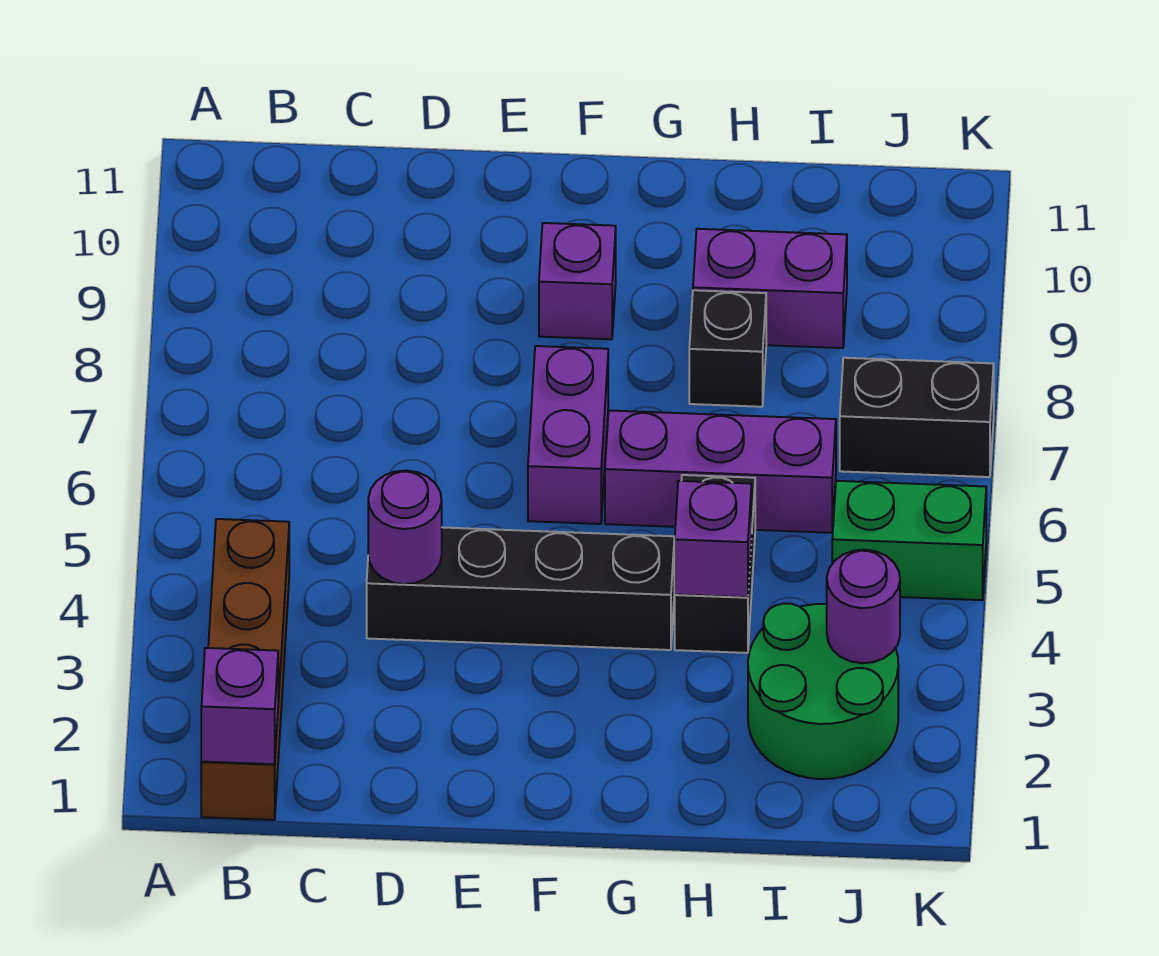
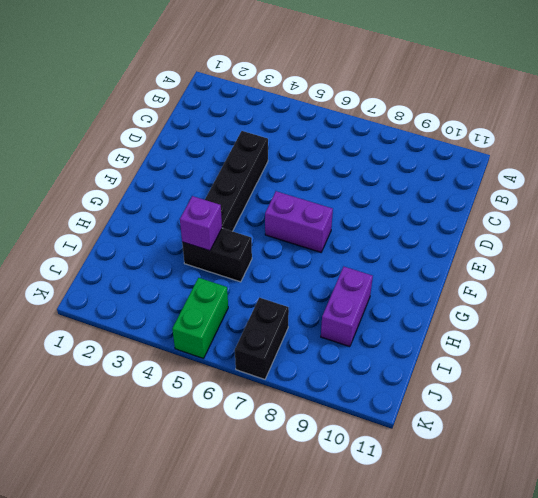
none -> brown brick B1:B4 level 1
none -> purple brick F9 level 1
none -> purple brick G6:I6 level 1

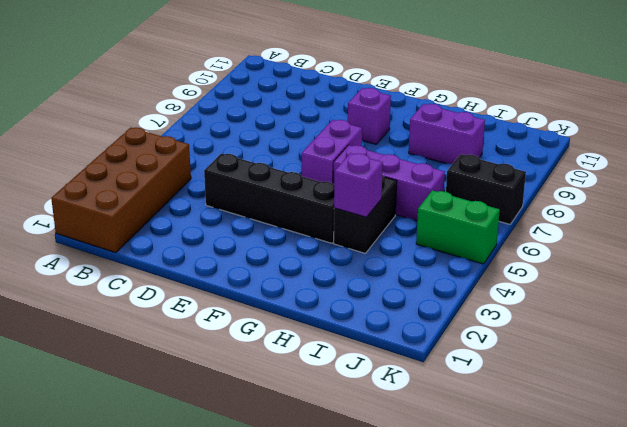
brown brick A1:B4 level 1 -> brown brick B1:B4 level 1
none -> black brick H8 level 1
none -> green round brick I2:J3 level 1
none -> purple brick B1 level 2

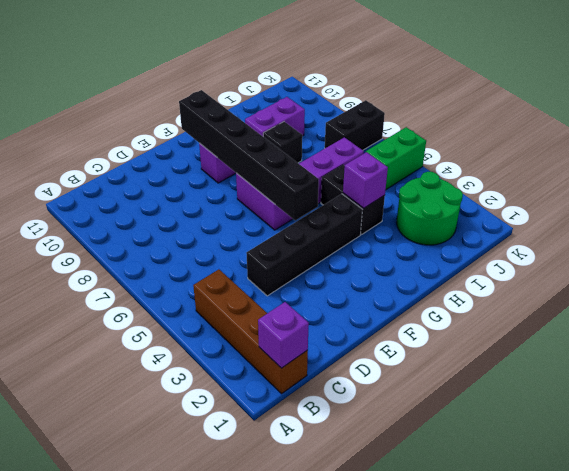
black brick F5:F10 level 2 -> none
none -> purple round brick D4 level 2
none -> purple round brick J3 level 2

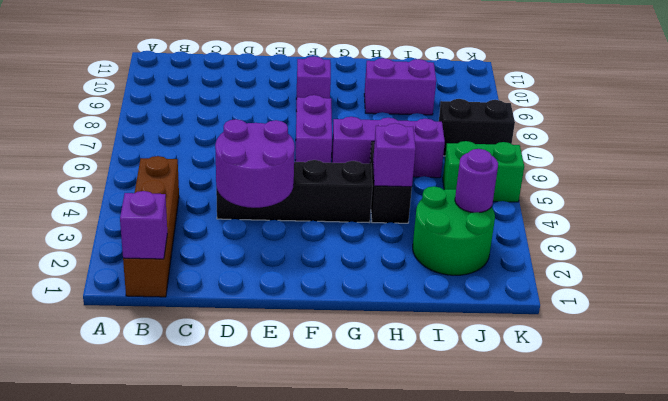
purple round brick D3:E4 level 2 -> purple round brick D4 level 2
none -> black brick H8 level 1

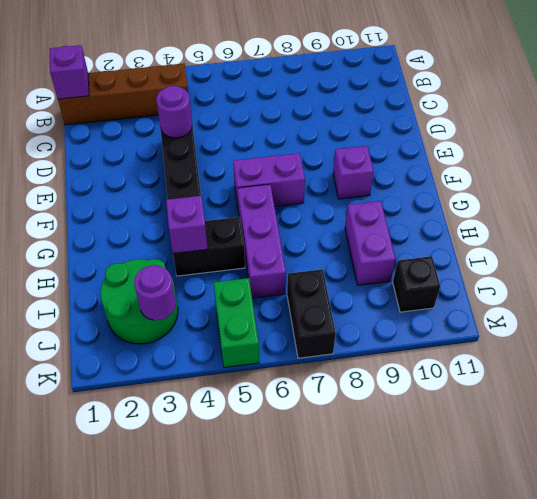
black brick J10 level 1 -> black brick H8 level 1

